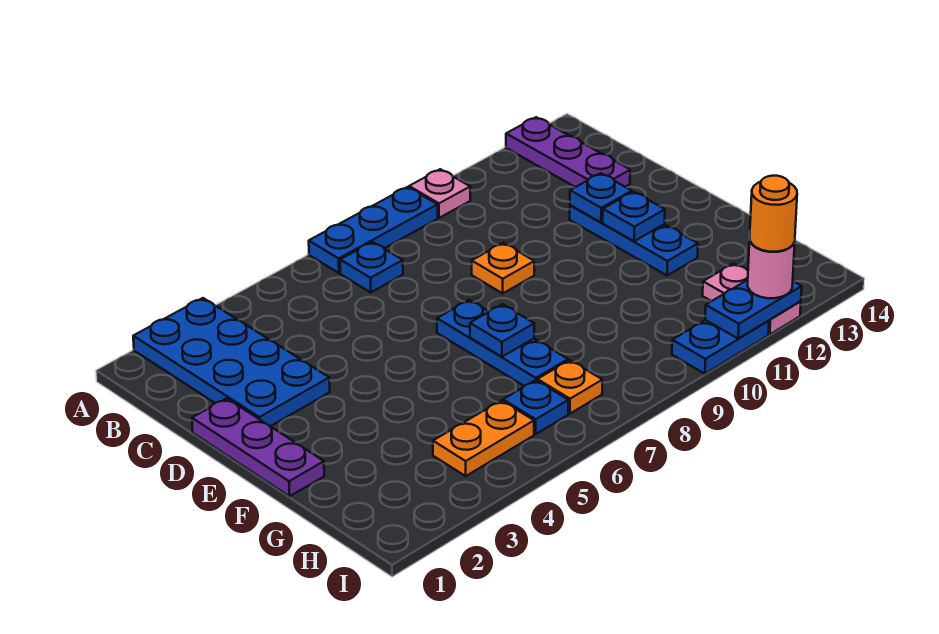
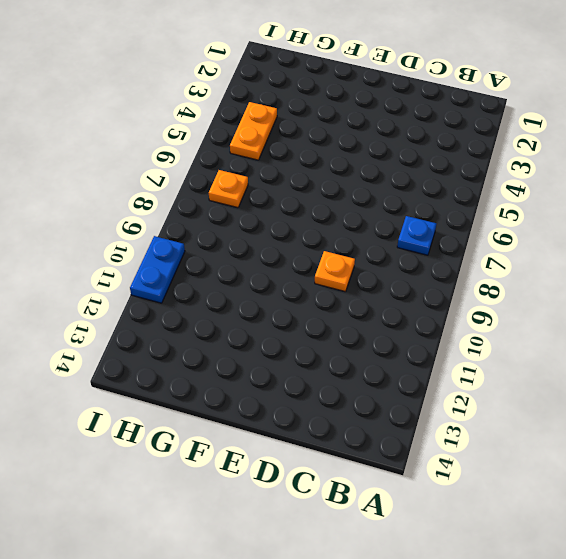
none -> blue plate A2:D3 level 1
none -> blue plate A7:A9 level 1
none -> pink plate A10 level 1

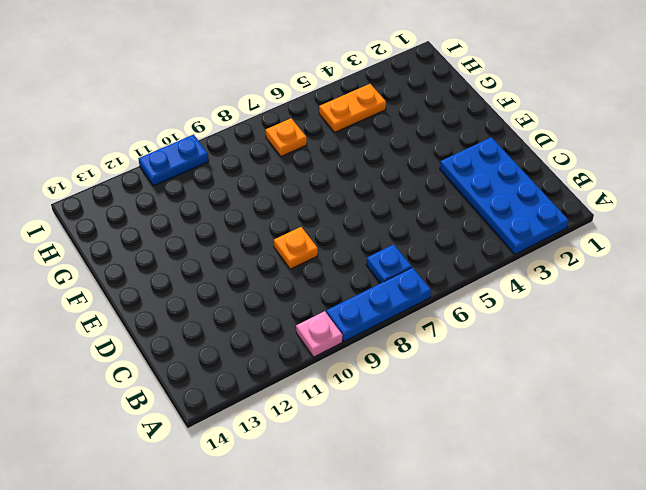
none -> purple plate A13:C13 level 1
none -> purple plate D1:F1 level 1
none -> blue plate D12:F12 level 1

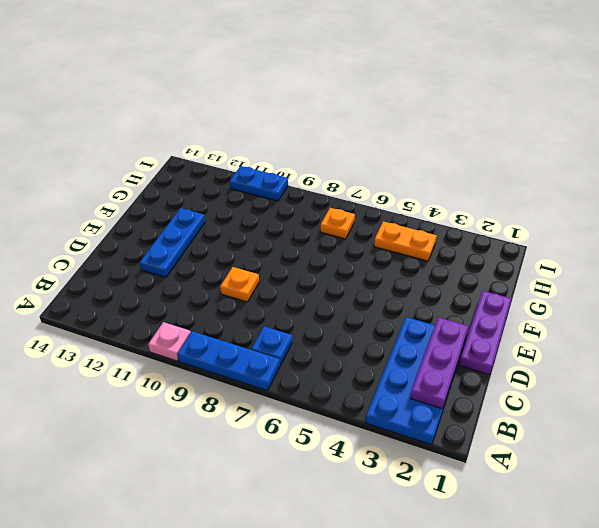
purple plate B2:D2 level 2 -> purple plate A13:C13 level 1
none -> blue plate E7:G7 level 1
none -> blue plate H6 level 1
none -> pink plate H12:I12 level 1

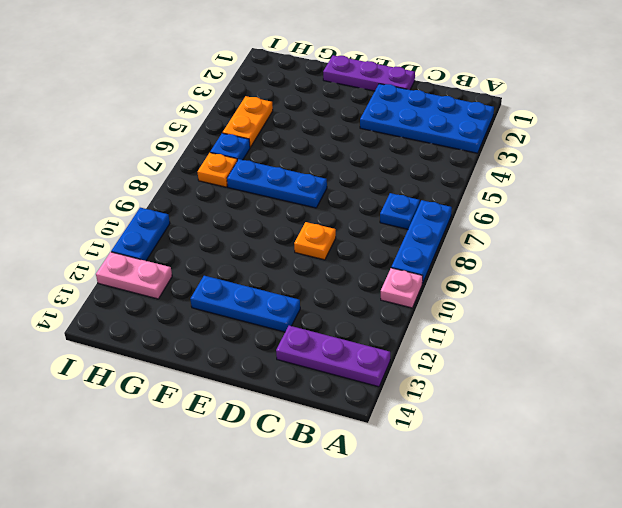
none -> blue plate D12 level 2
none -> blue plate E12 level 2
none -> blue plate F7 level 2

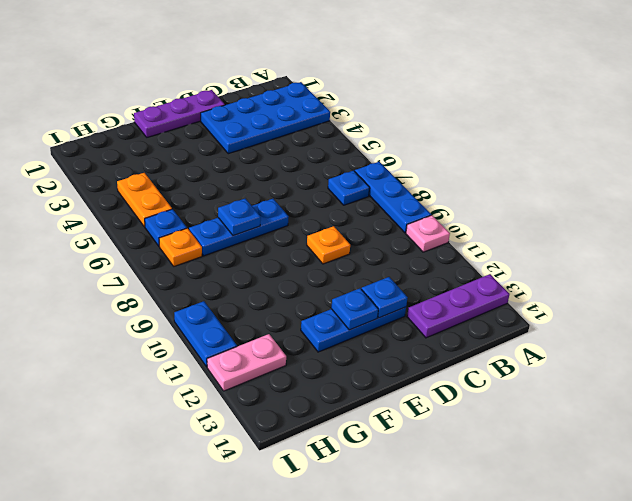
none -> blue plate I11:I12 level 2
none -> pink round brick I12 level 3
none -> orange round brick I12 level 4

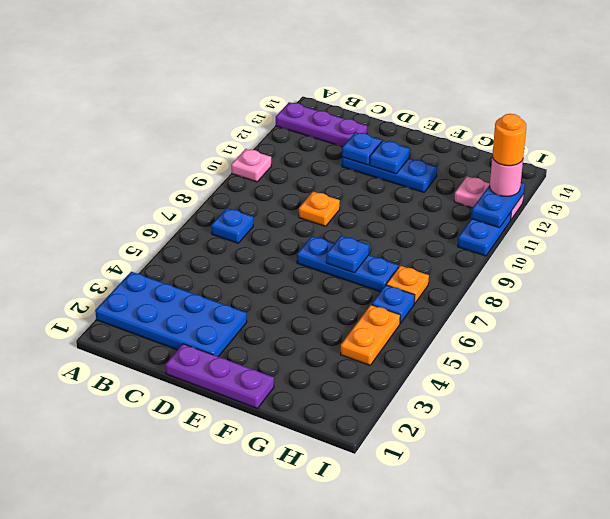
none -> blue plate A7:A9 level 1

